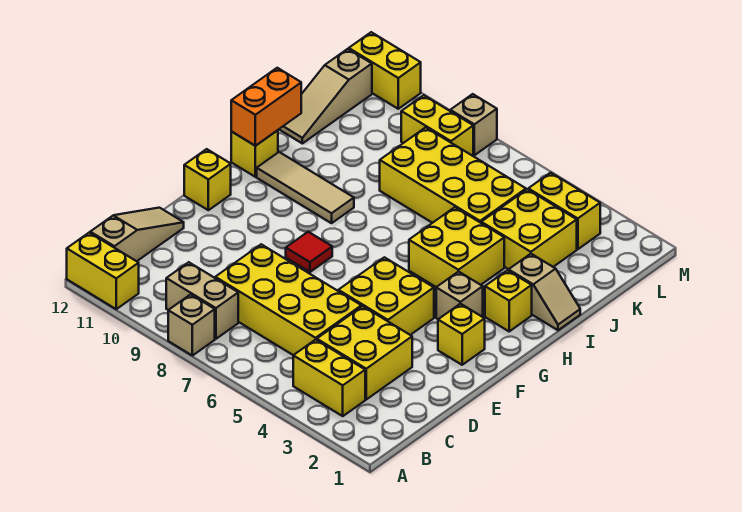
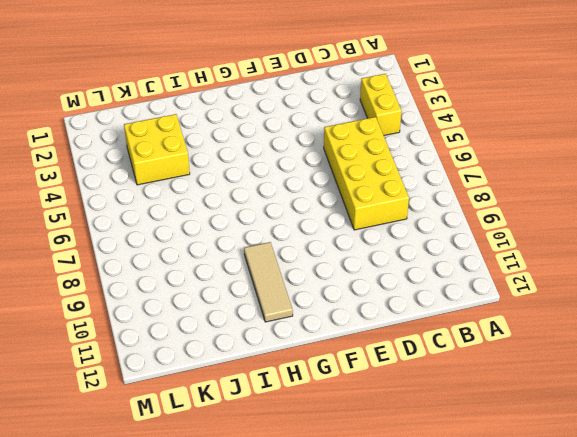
none -> tan brick A8 level 1
none -> yellow brick A11:A12 level 1
none -> tan brick B8:B9 level 1

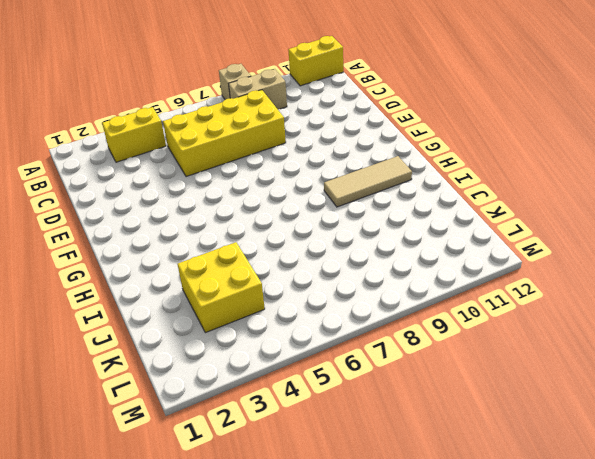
none -> tan slope B12:D12 level 1 top B
none -> yellow brick C3:D4 level 1
none -> yellow brick E4:F5 level 1

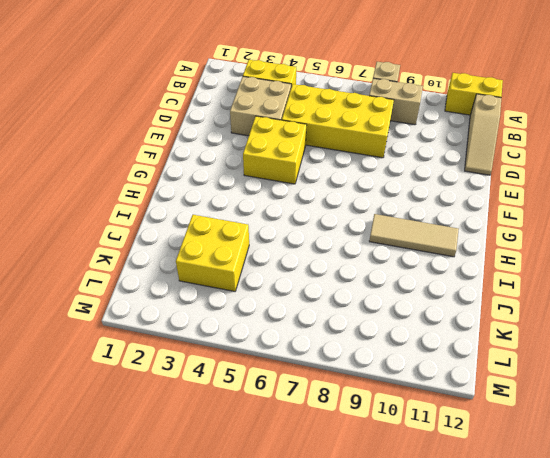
tan brick C3:D4 level 1 -> yellow brick C3:D4 level 1
none -> yellow brick F2 level 1
none -> red tile F8 level 1
none -> yellow brick F12 level 1

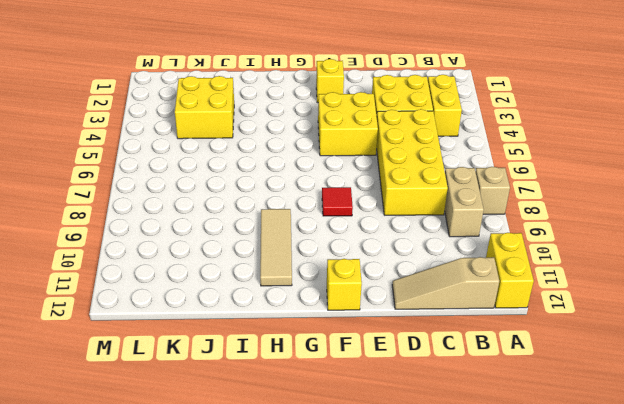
none -> tan brick G3 level 1
none -> yellow brick H2 level 1
none -> yellow brick H4:I5 level 1

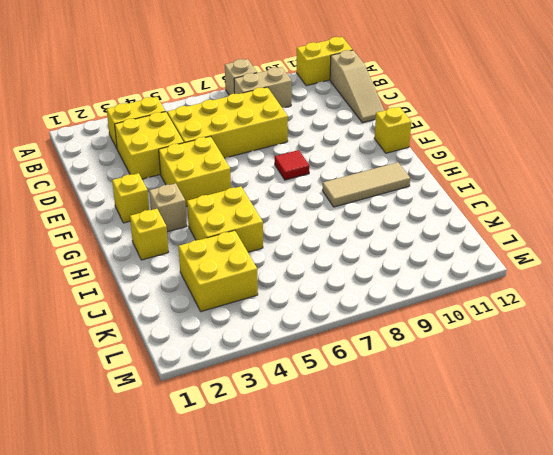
none -> yellow brick H12 level 1
none -> tan slope I1:I2 level 1 top 2
none -> yellow brick J5:K8 level 1

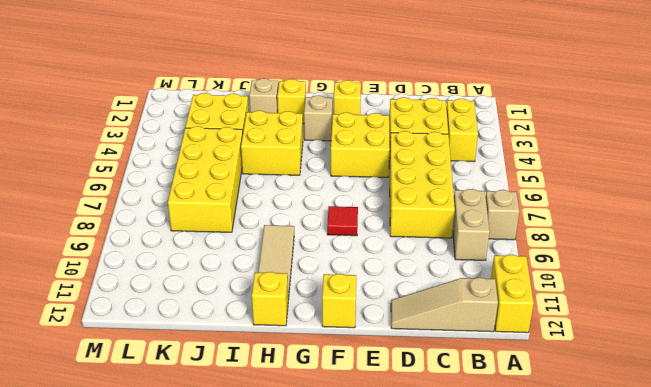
none -> tan slope J12:L12 level 1 top L
none -> yellow brick L3:L4 level 1
none -> yellow brick L8:L9 level 1

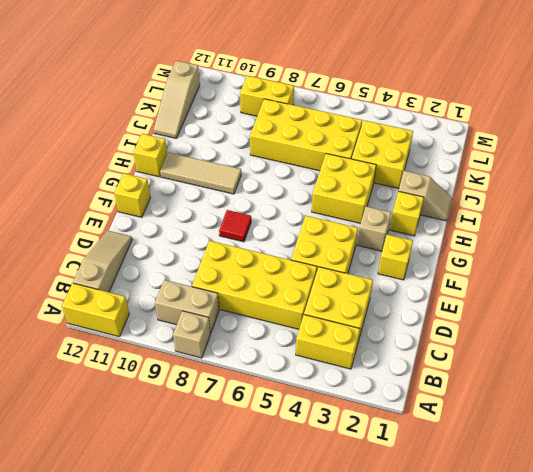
none -> yellow brick L3:L4 level 1
none -> tan brick M8 level 1
none -> yellow brick M11:M12 level 1

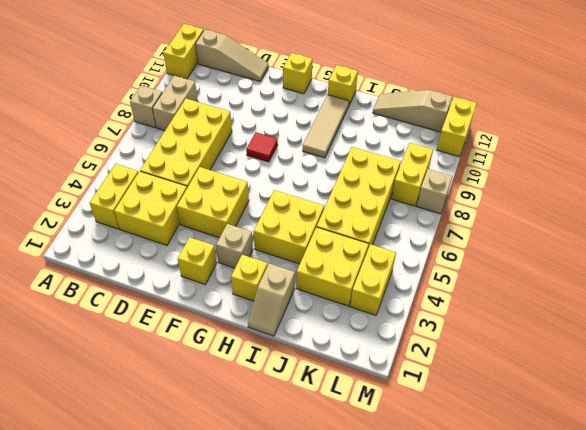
none -> orange brick H12:I12 level 2

